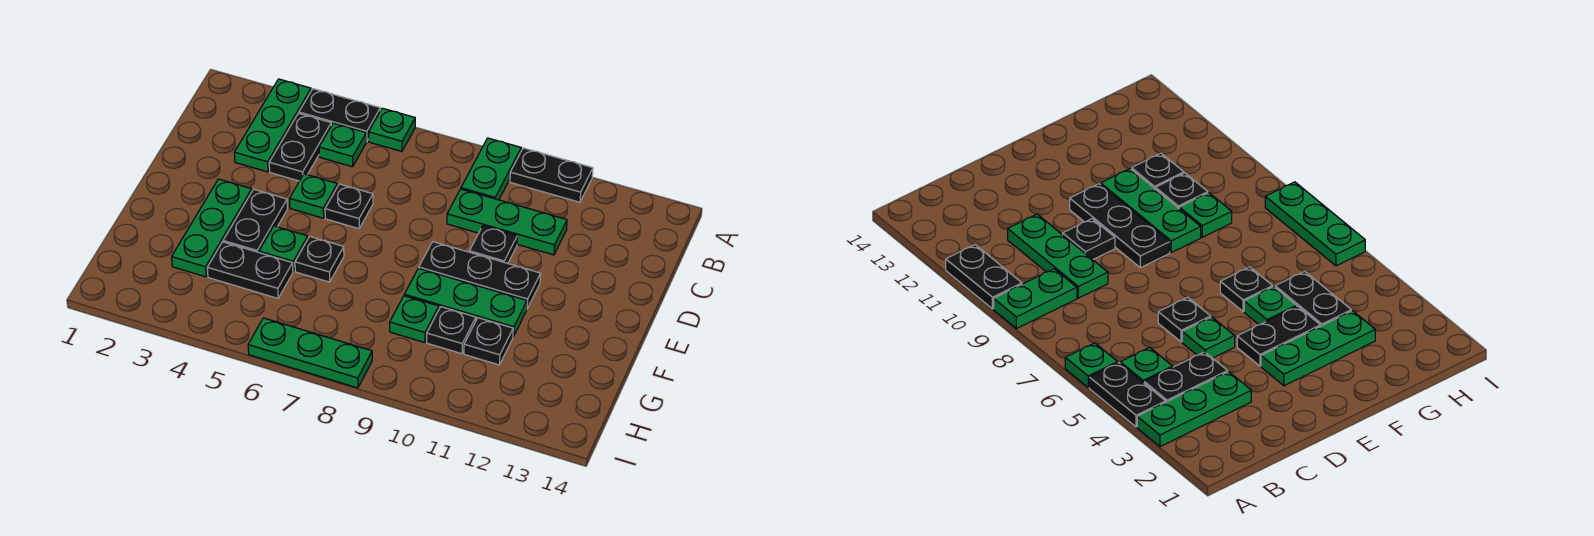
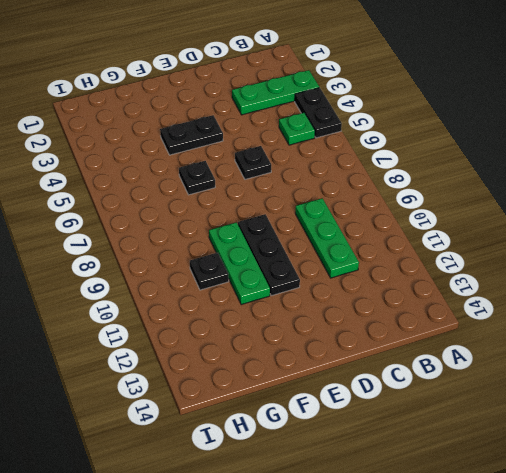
none -> green plate A6 level 1
none -> green plate A9:B9 level 1
none -> black plate A10:A11 level 1

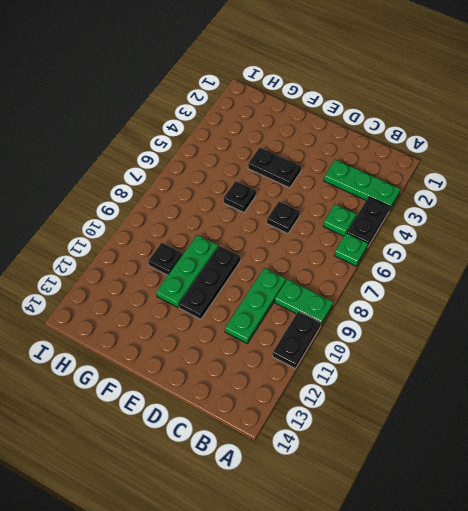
none -> black plate B4:C4 level 1
none -> green plate D5 level 1
none -> black plate D10 level 1

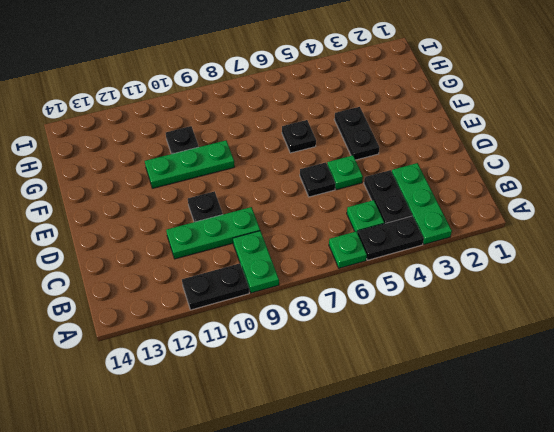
none -> green plate E3:G3 level 1
none -> black plate E9:E11 level 1
none -> green plate F5 level 1

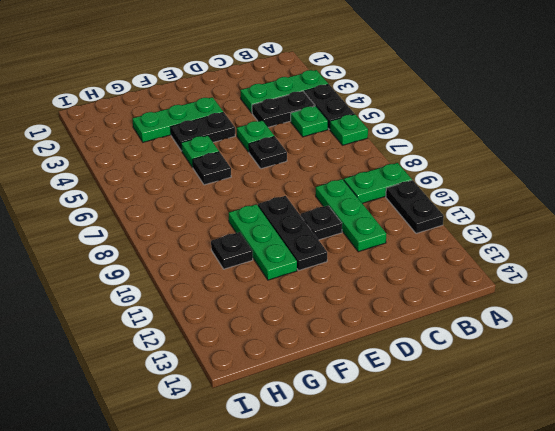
none -> black plate G4:G5 level 1
none -> green plate G9 level 1
none -> black plate G11 level 1

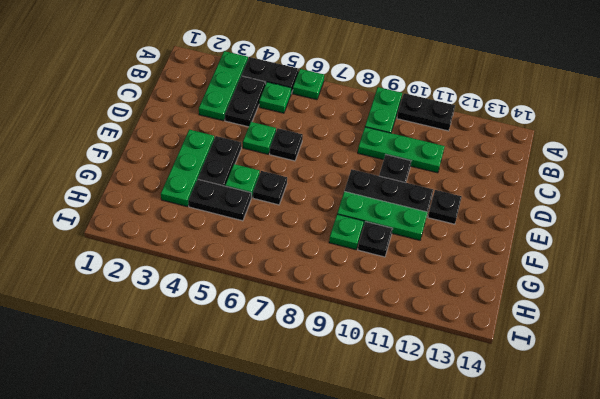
black plate E12 level 1 -> black plate G11 level 1
none -> green plate I6:I8 level 1

